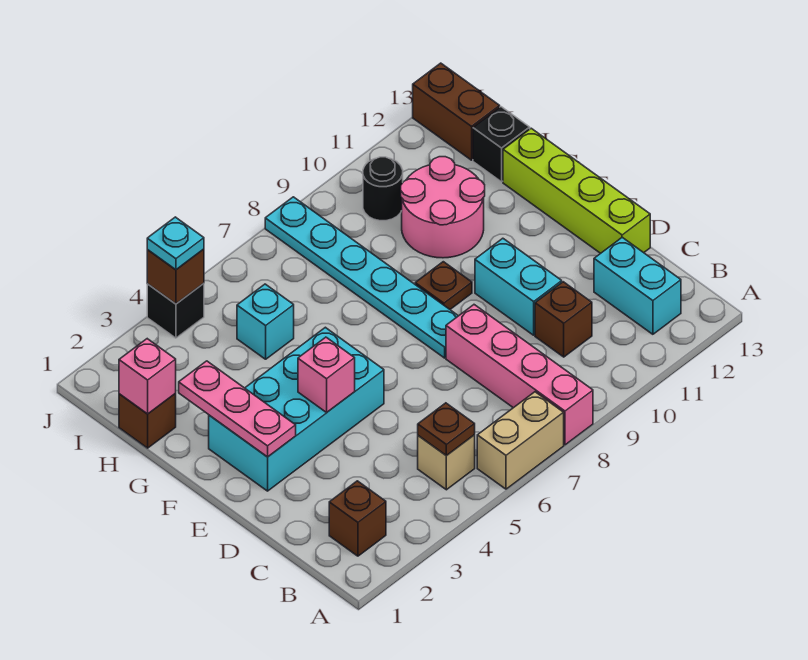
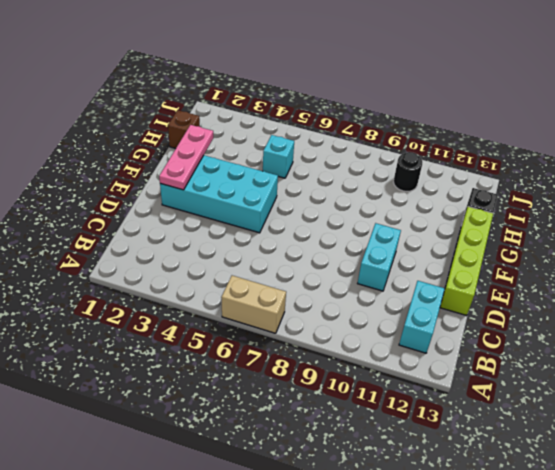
none -> pink brick A8:D8 level 1
none -> brown brick B2 level 1
none -> tan brick B5 level 1

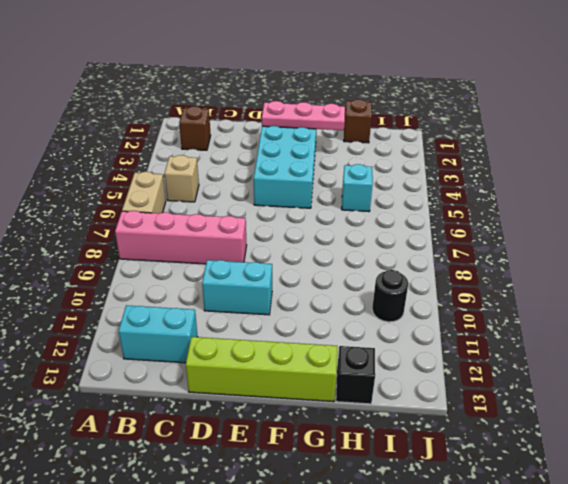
none -> brown brick C10 level 1
none -> cyan plate E8:J8 level 1
none -> brown plate F9 level 1

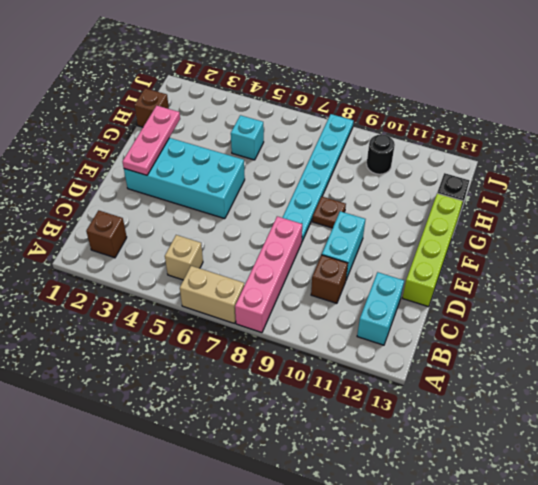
none -> pink round brick G10:H11 level 1
none -> brown brick I13:J13 level 1
none -> black brick J4 level 1

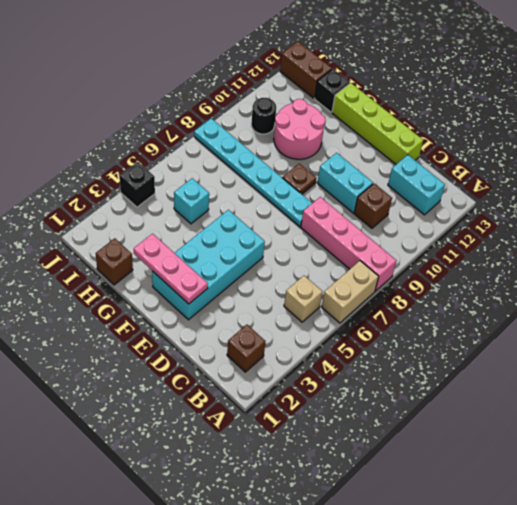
none -> brown plate B5 level 2
none -> pink brick E4 level 2
none -> pink brick H1 level 2

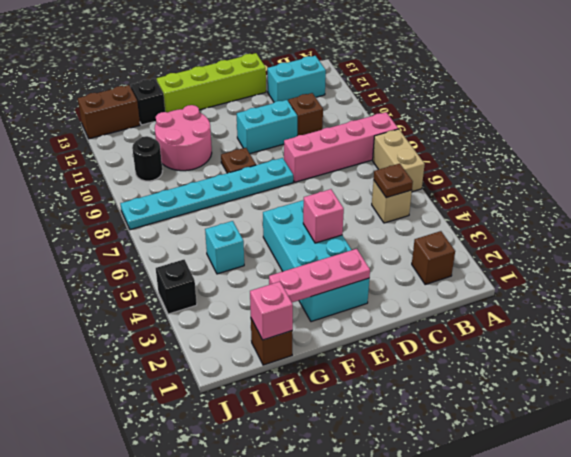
none -> brown brick J4 level 2
none -> cyan plate J4 level 3

